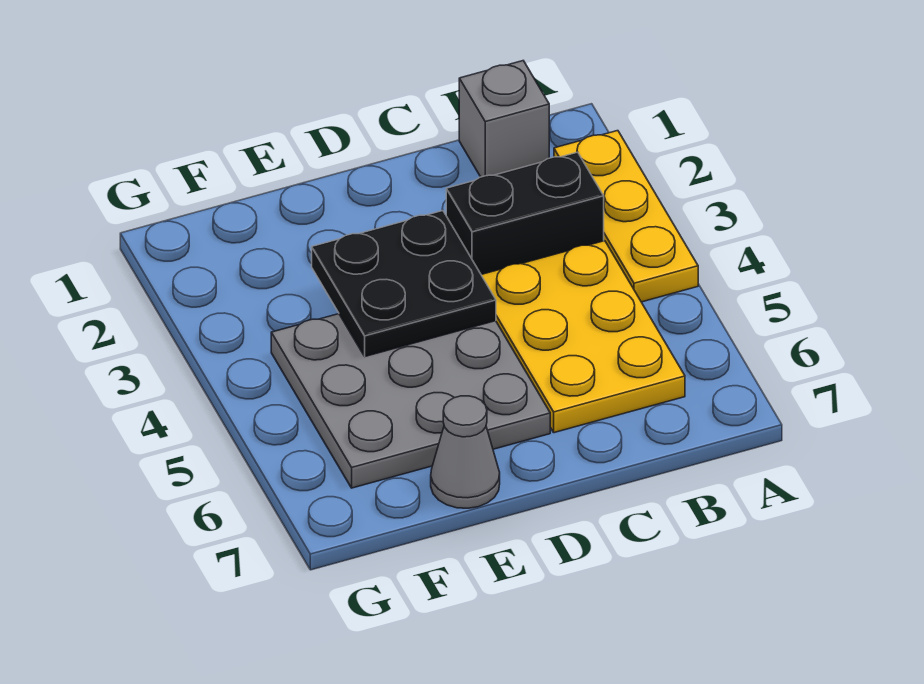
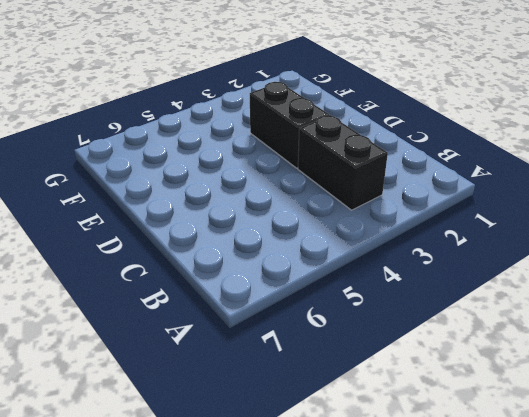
black brick D3:E3 level 1 -> none
none -> yellow plate A2:A4 level 1
none -> grey brick B1 level 1

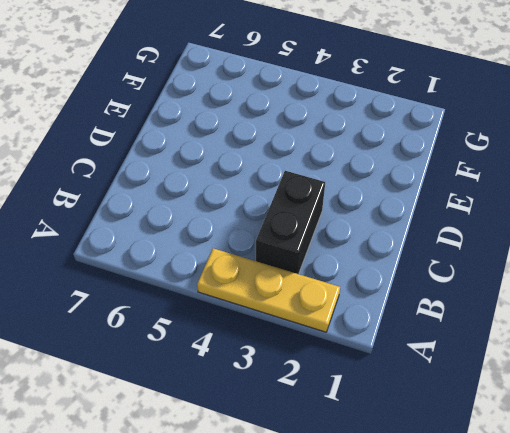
none -> grey brick B1 level 1
none -> yellow plate B4:C6 level 1

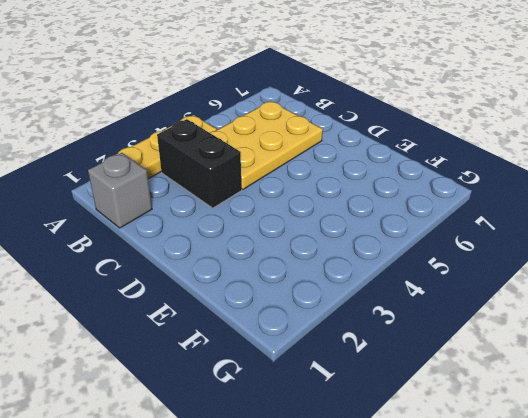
none -> grey plate D4:F6 level 1
none -> grey cone E7 level 1

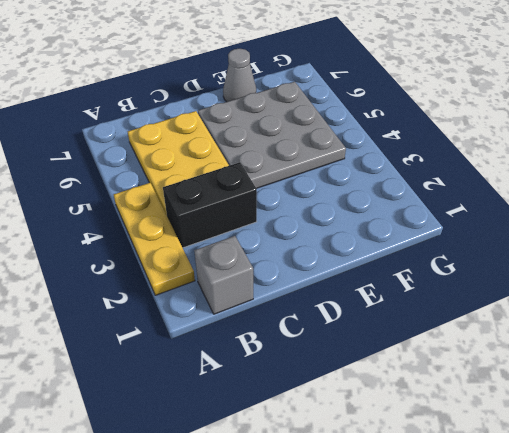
none -> black plate D3:E4 level 2

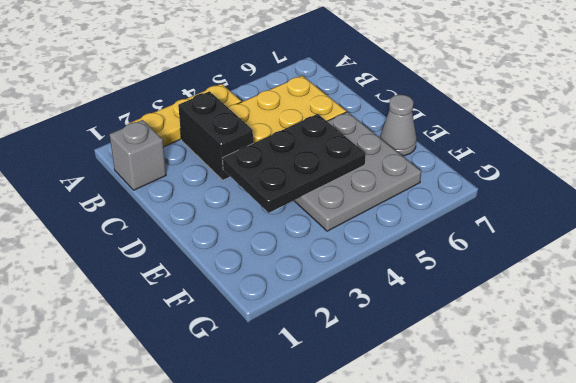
black plate D3:E5 level 2 -> black plate D3:E4 level 2

